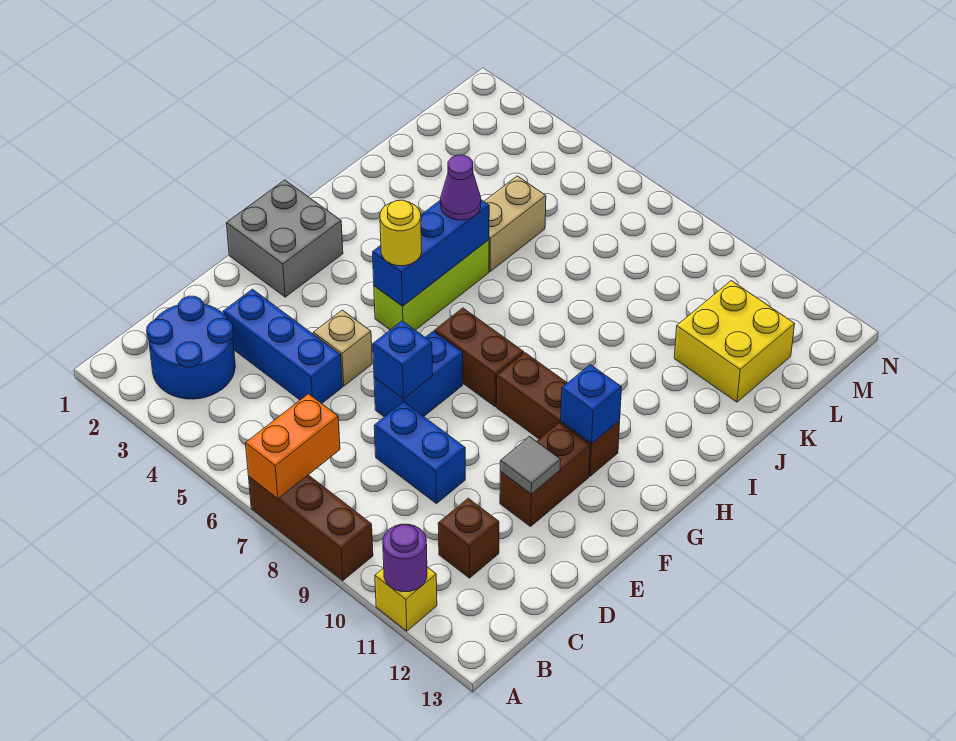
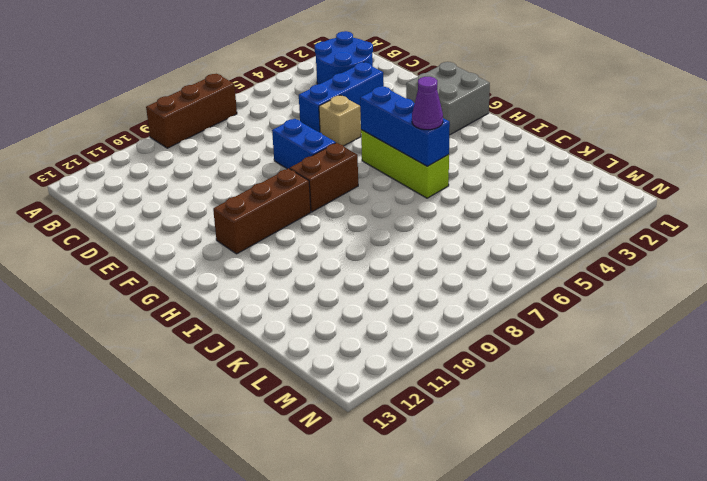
none -> yellow brick A11 level 1
none -> brown brick C11 level 1
none -> blue brick D8:D9 level 1

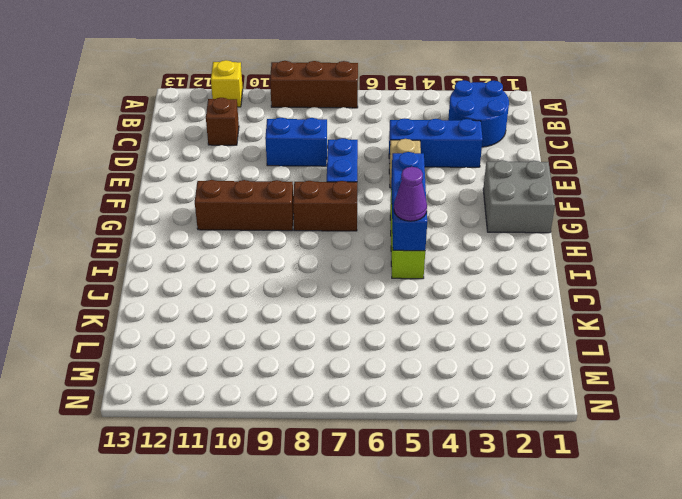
none -> brown brick E11:F11 level 1
none -> tan brick J5:K5 level 1
none -> yellow brick K11:L12 level 1

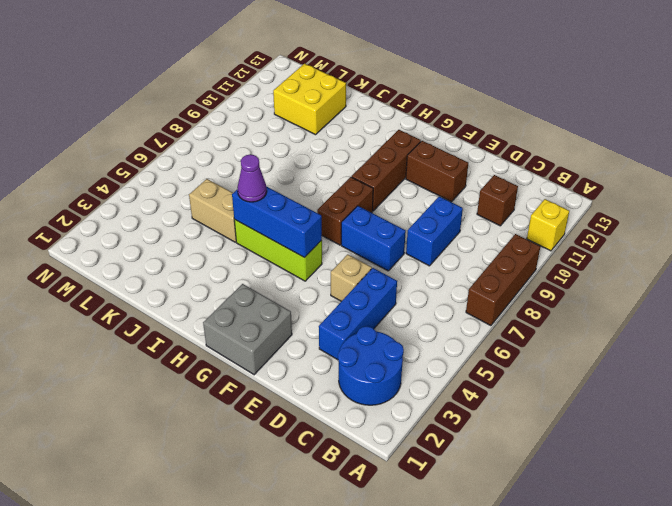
none -> orange brick A7:B7 level 2
none -> purple round brick A11 level 2
none -> blue brick E7 level 2

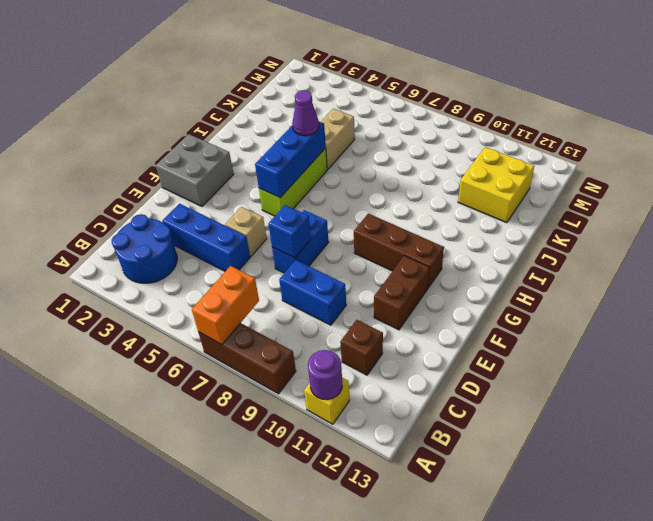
none -> brown brick G7:G8 level 1
none -> grey tile E11 level 2
none -> blue brick G11 level 2

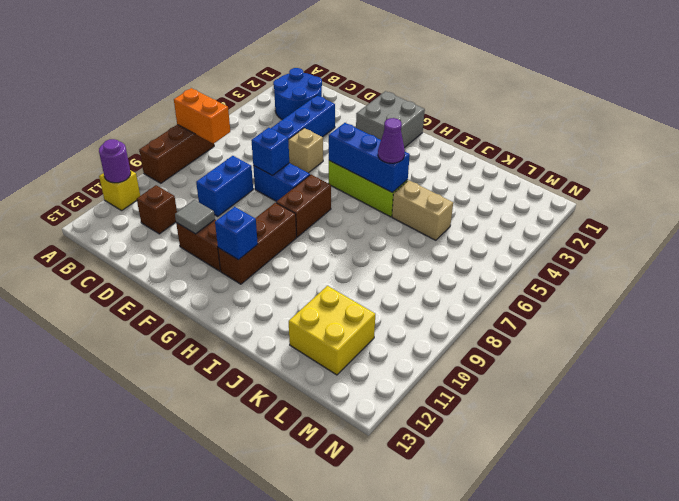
none -> yellow round brick G5 level 3

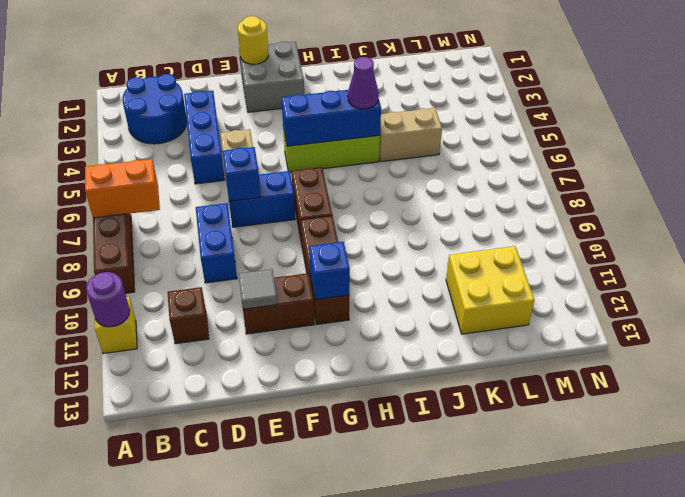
yellow round brick F1 level 2 -> yellow round brick G5 level 3

